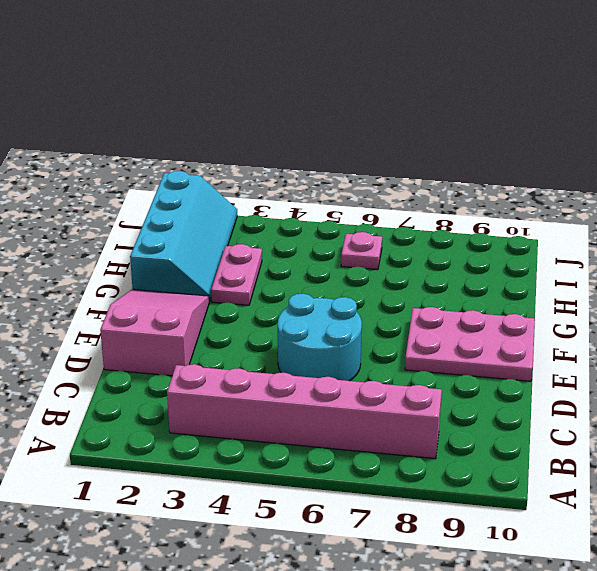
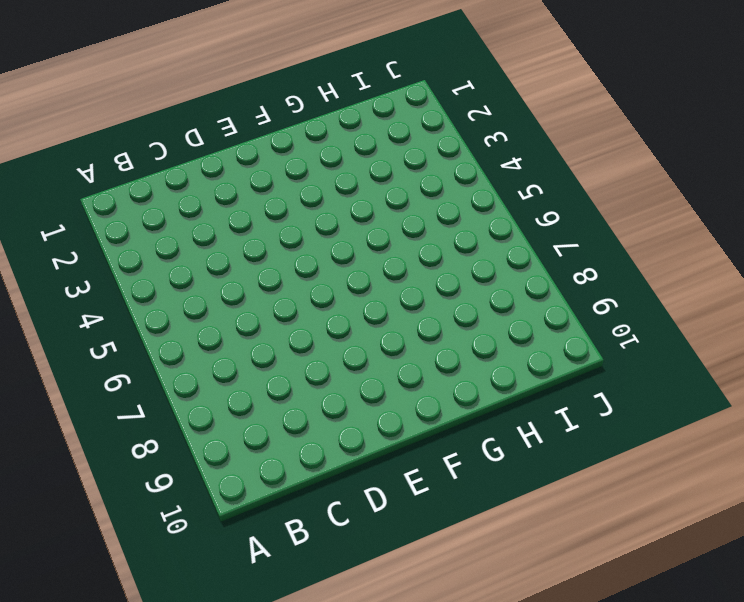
none -> pink brick B3:B8 level 1
none -> pink slope D1:F2 level 1 top D

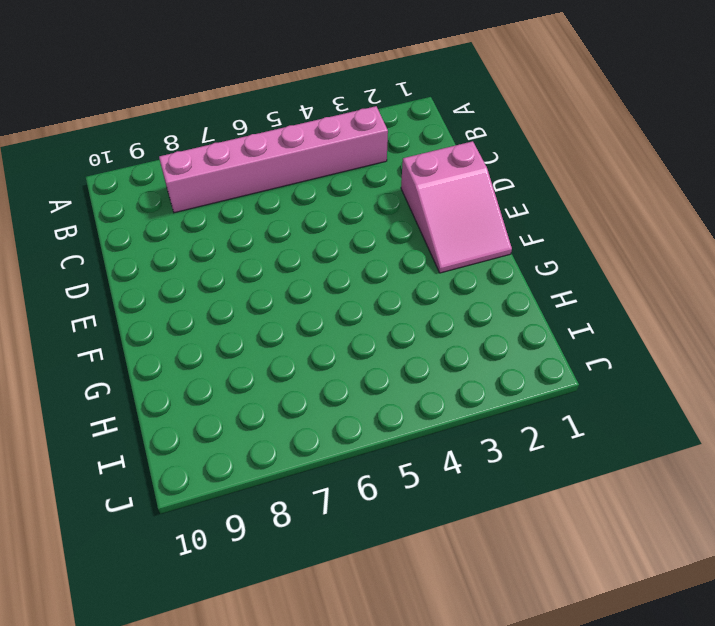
none -> cyan round brick D5:E6 level 1
none -> pink plate E8:F10 level 1

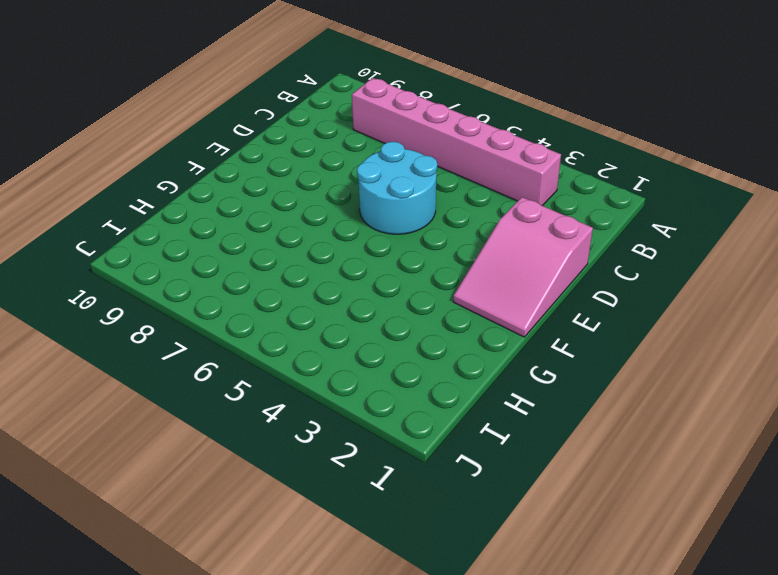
none -> pink plate E8:F10 level 1
none -> cyan slope G1:J2 level 1 top 1

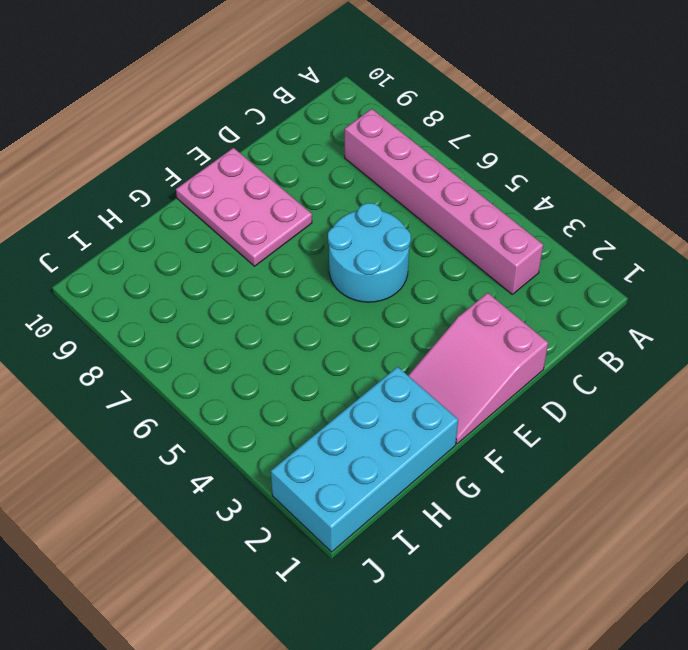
cyan brick G1:J2 level 1 -> cyan slope G1:J2 level 1 top 1
none -> pink plate G3:H3 level 1
none -> pink plate I6 level 1

